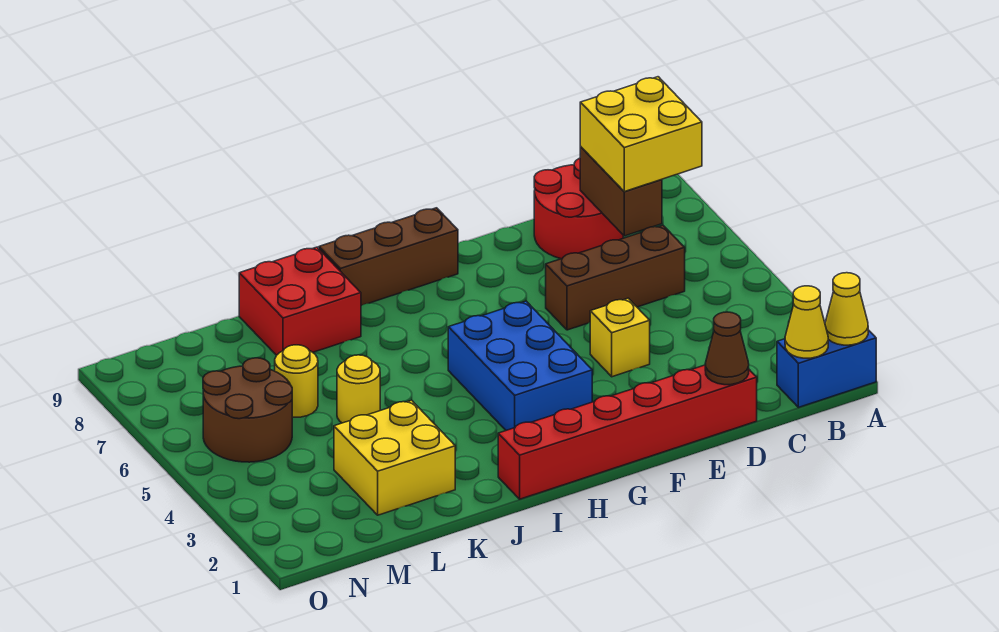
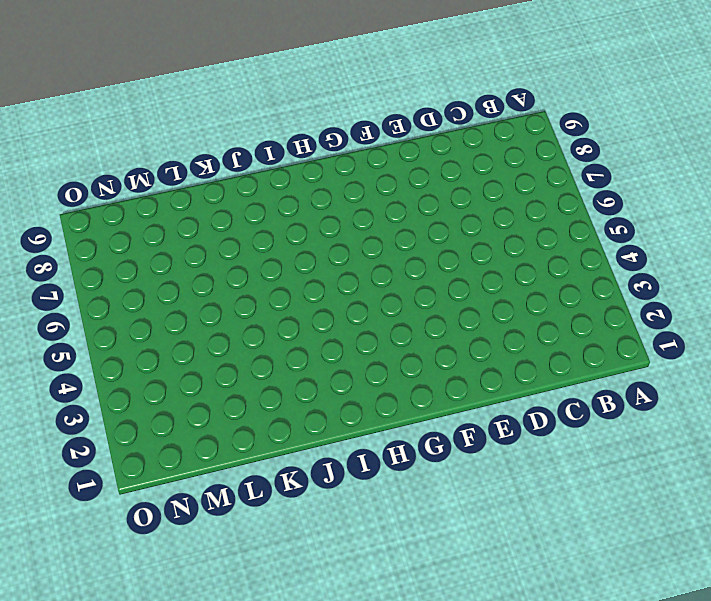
none -> blue brick A1:B1 level 1
none -> brown brick C6:E6 level 1
none -> red round brick C8:D9 level 1

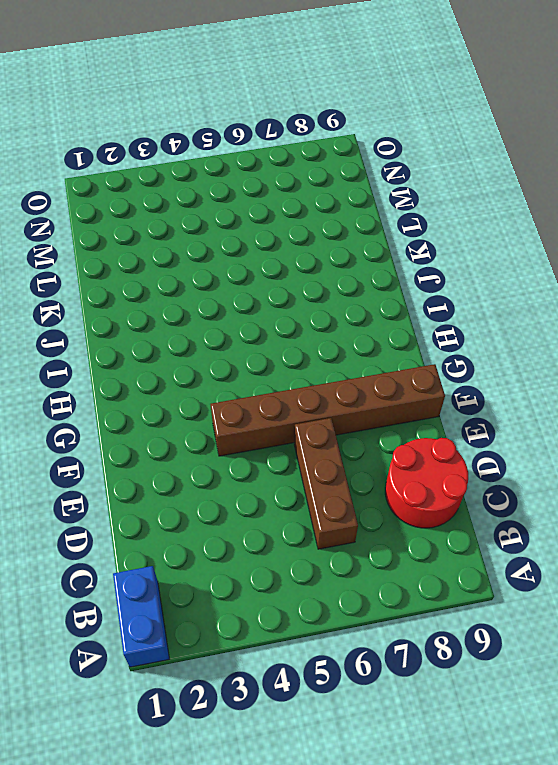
brown brick F4:F9 level 1 -> none
none -> red brick D1:I1 level 1
none -> yellow brick E4 level 1
none -> blue brick G3:H5 level 1

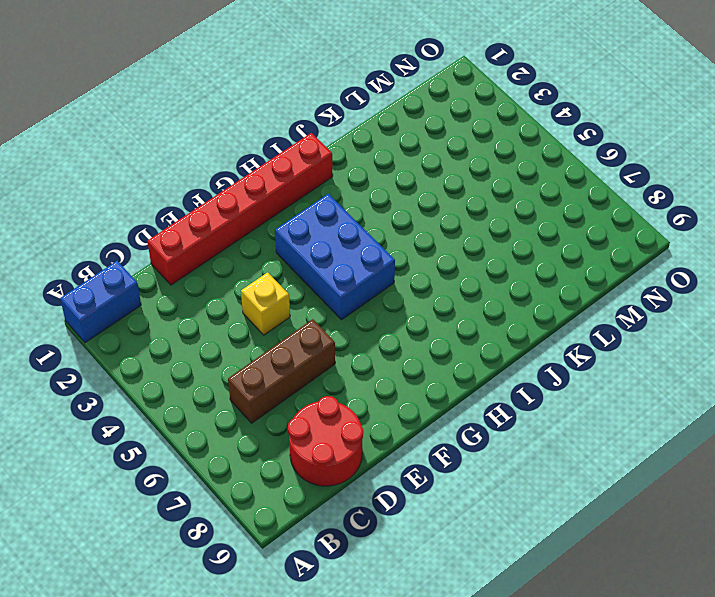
none -> brown brick G9:I9 level 1
none -> red brick J8:K9 level 1
none -> yellow brick K2:L3 level 1

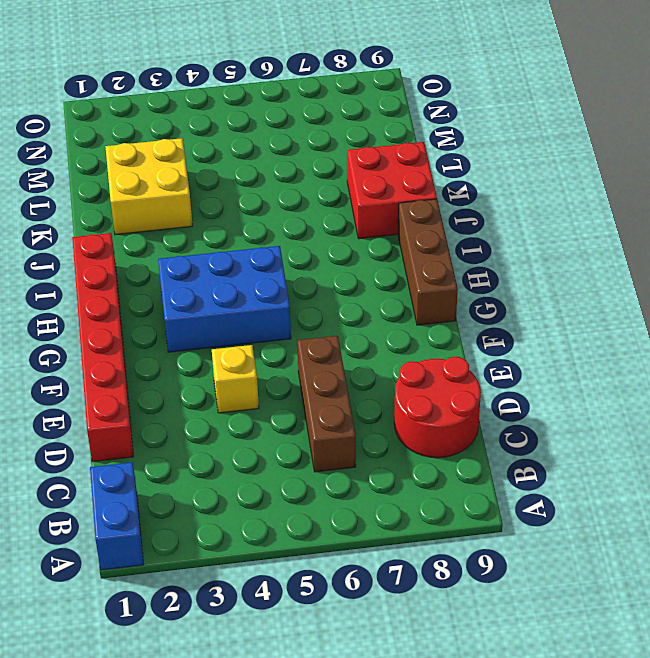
none -> yellow round brick K5 level 1
none -> yellow round brick L6 level 1
none -> brown round brick M5:N6 level 1

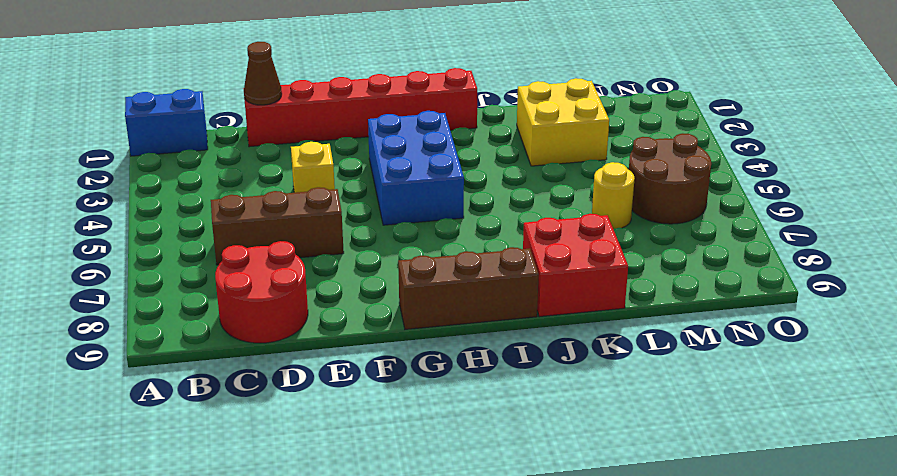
none -> yellow round brick K5 level 1
none -> yellow cone A1 level 2
none -> yellow cone B1 level 2

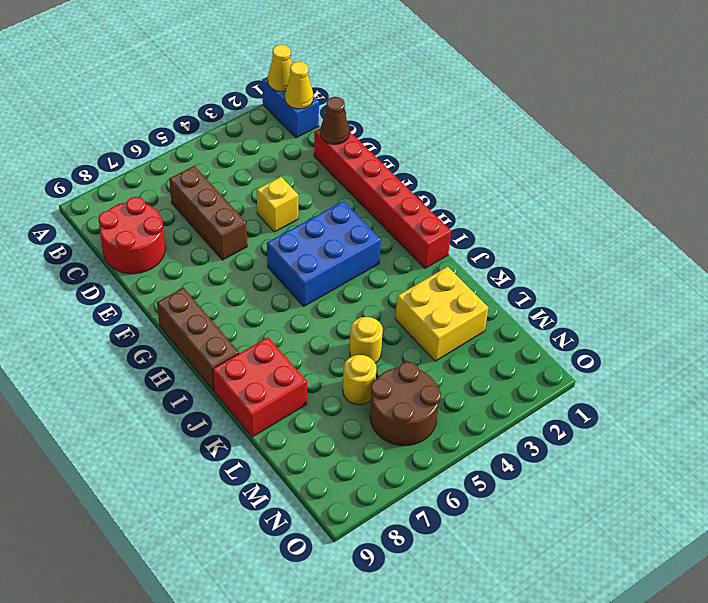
none -> brown brick C7:C8 level 2
none -> yellow brick B7:C8 level 3

